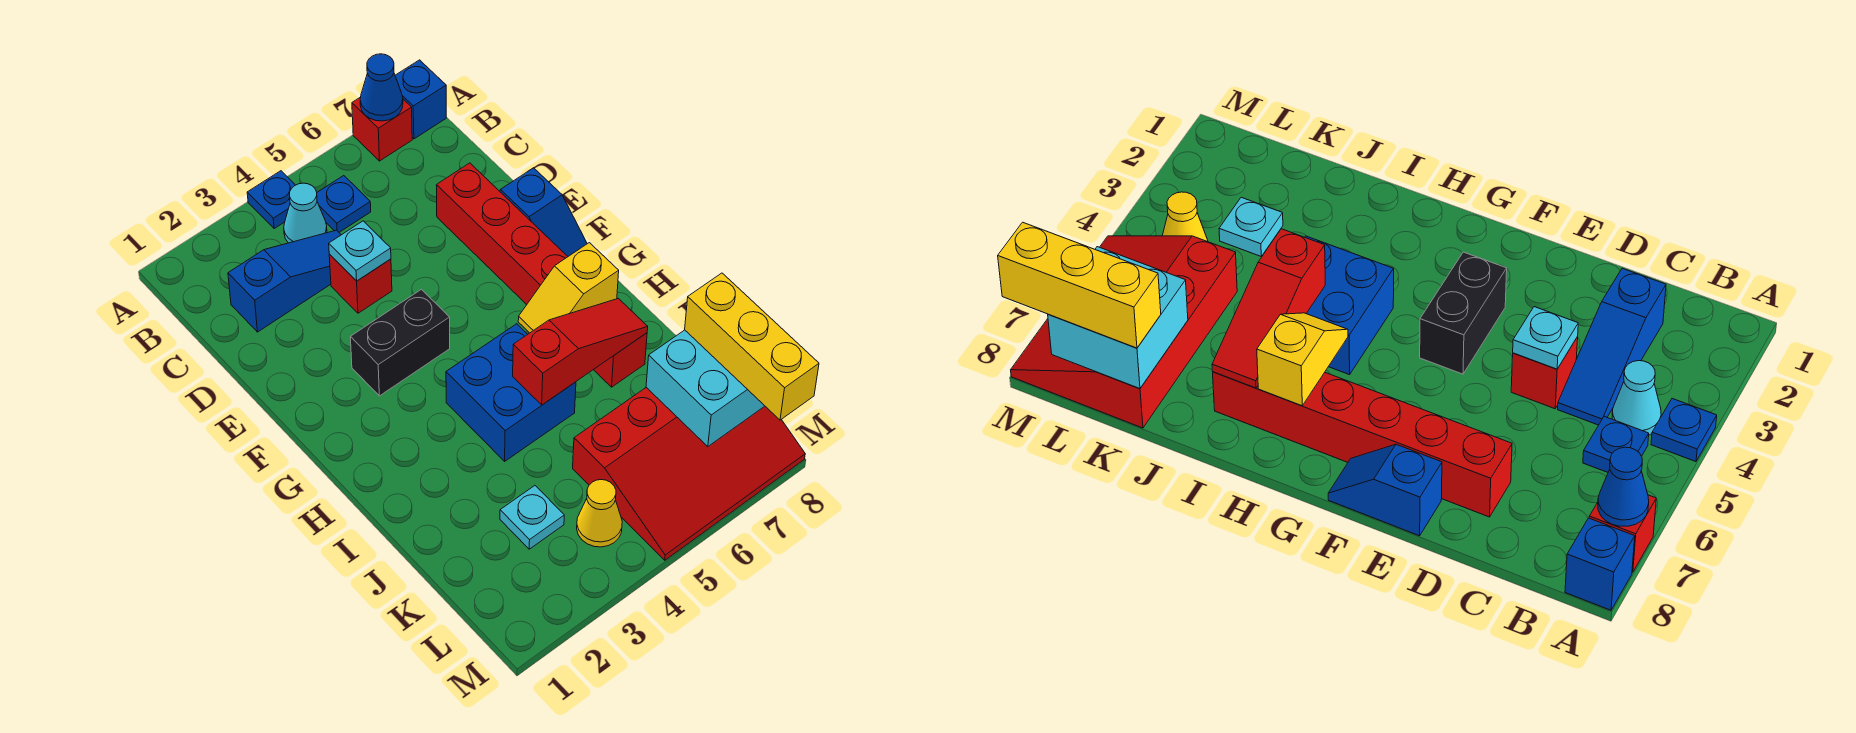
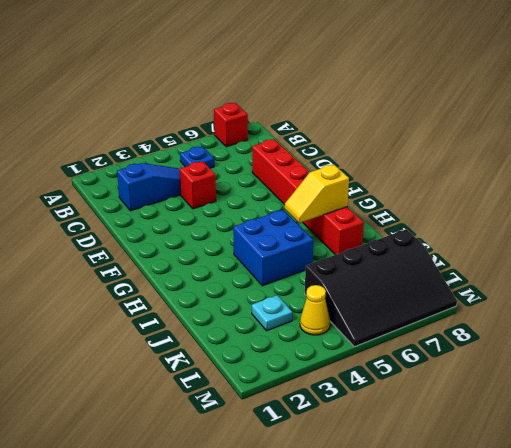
black slope K5:M8 level 1 top K -> red slope K5:M8 level 1 top K
none -> blue plate A4 level 1
none -> blue brick A8 level 1
none -> cyan cone B4 level 1

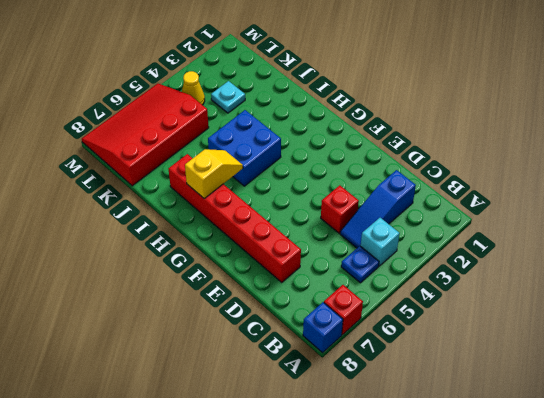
cyan brick B4 level 1 -> cyan cone B4 level 1
none -> blue plate A4 level 1
none -> blue slope E8:F8 level 1 top E
none -> black brick F3:F4 level 1

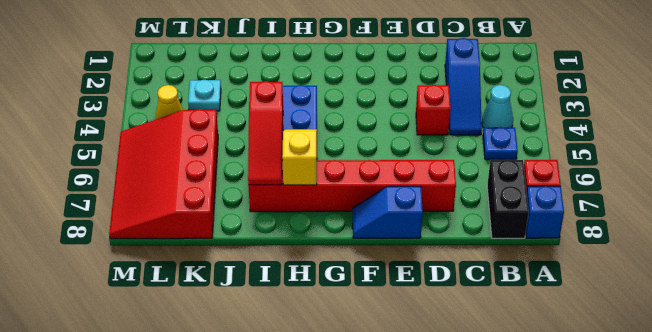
black brick B7:B8 level 1 -> black brick F3:F4 level 1
none -> blue plate A4 level 1
none -> blue cone A7 level 2
none -> cyan plate D4 level 2

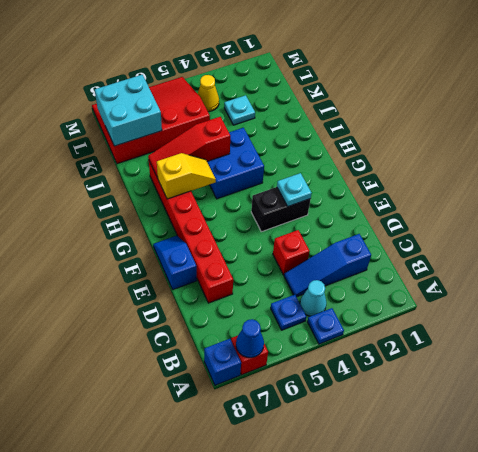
cyan plate F3 level 2 -> cyan plate D4 level 2
none -> yellow brick K8:M8 level 3

